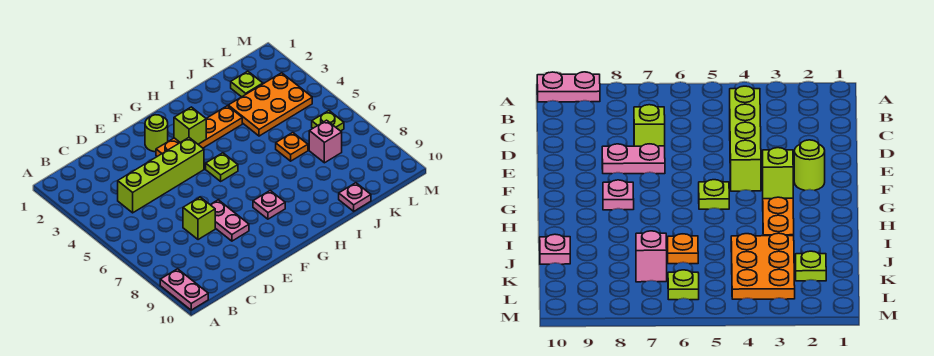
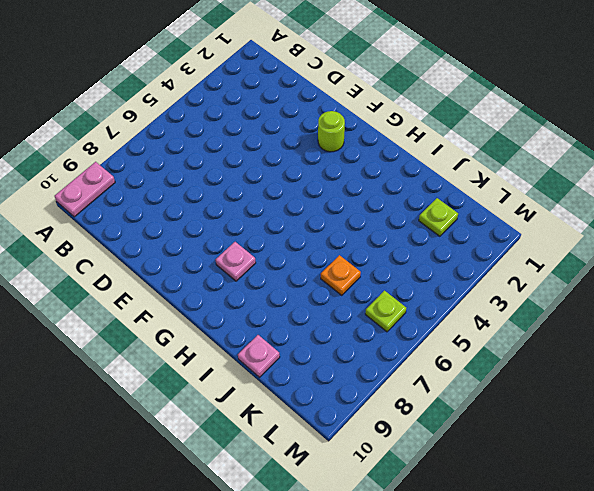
none -> lime brick C4:F4 level 1
none -> lime brick D7 level 1
none -> pink plate E7:E8 level 1

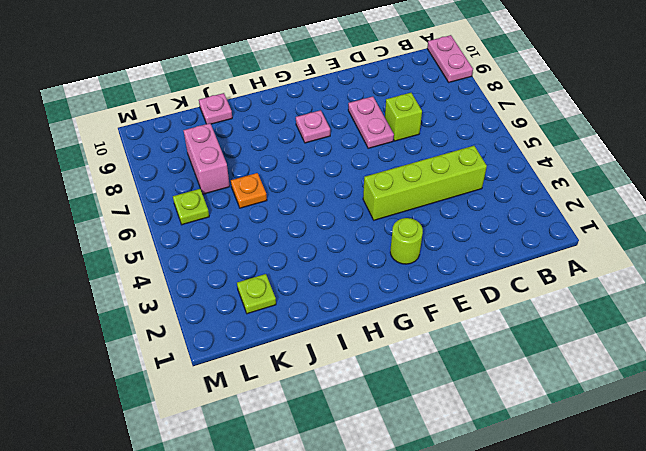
pink brick K7:K8 level 1 -> pink brick K7 level 1
none -> orange plate F3:I3 level 1
none -> lime plate G5 level 1
none -> orange plate J3:L4 level 1

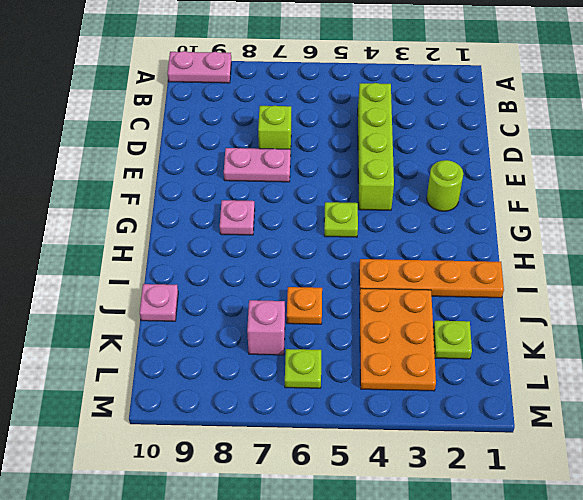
orange plate I1:I4 level 1 -> orange plate F3:I3 level 1
none -> lime brick G3 level 2

